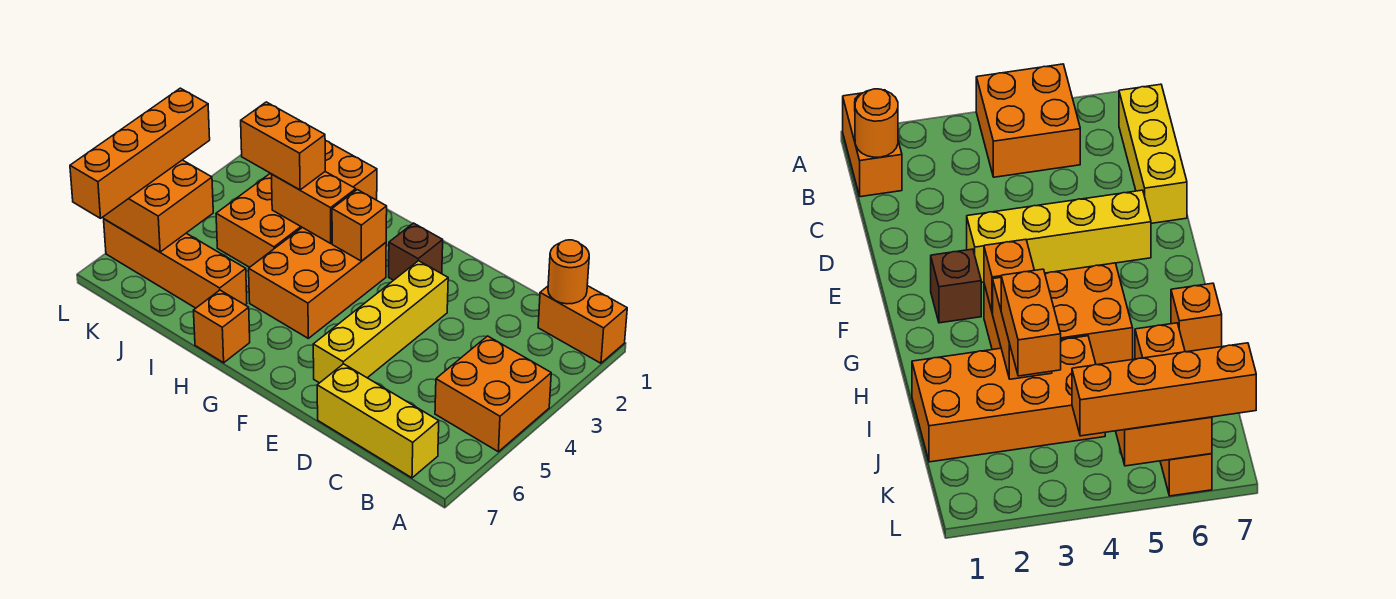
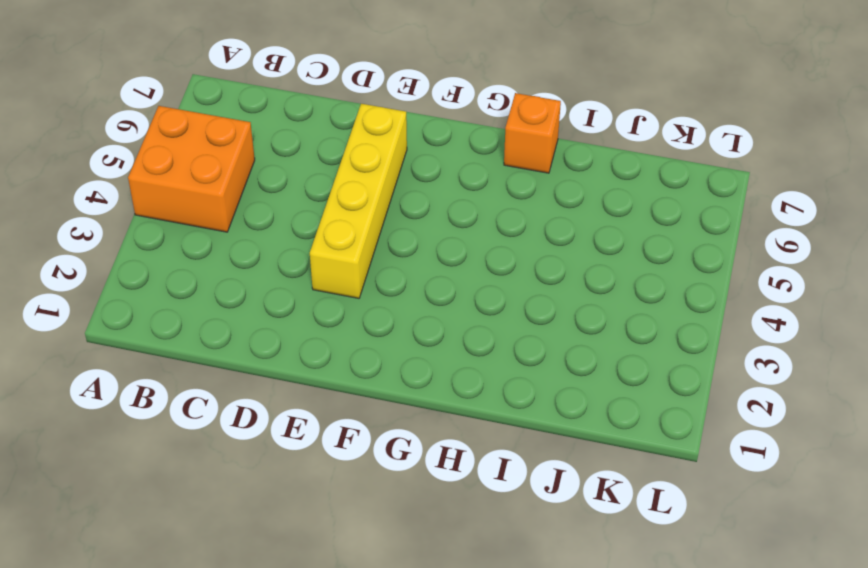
none -> orange brick A1:B1 level 1
none -> yellow brick B7:D7 level 1
none -> brown brick F2 level 1

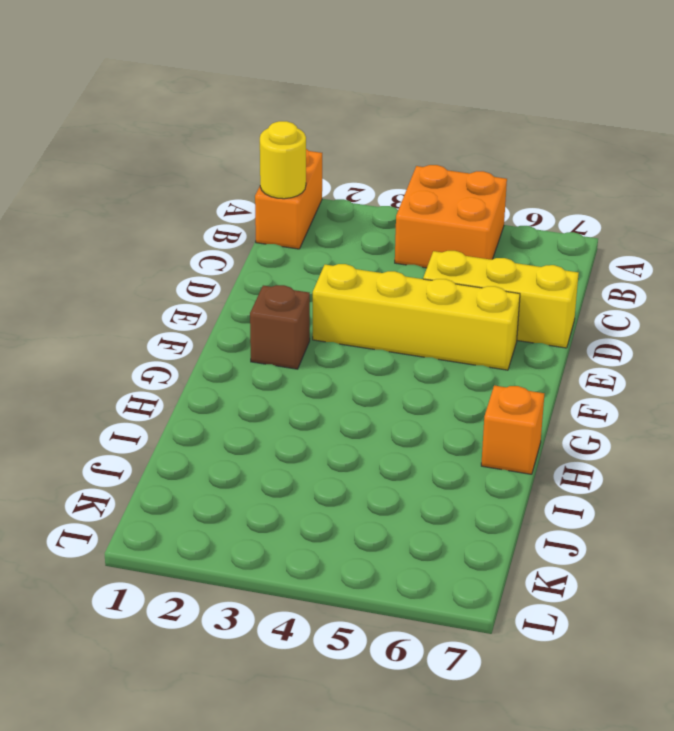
yellow round brick B1 level 2 -> orange round brick B1 level 2
yellow brick D5:D7 level 1 -> yellow brick B7:D7 level 1
none -> orange brick G3:H5 level 1
none -> orange brick I1:J4 level 1
none -> orange brick I6:L6 level 1

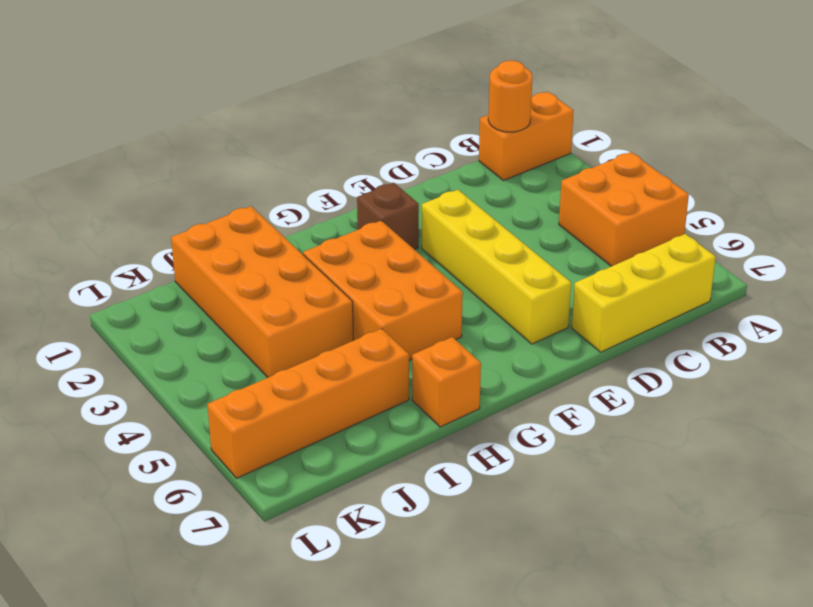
none -> orange brick G3 level 2
none -> orange brick H3:I3 level 2
none -> orange brick K5:L6 level 2

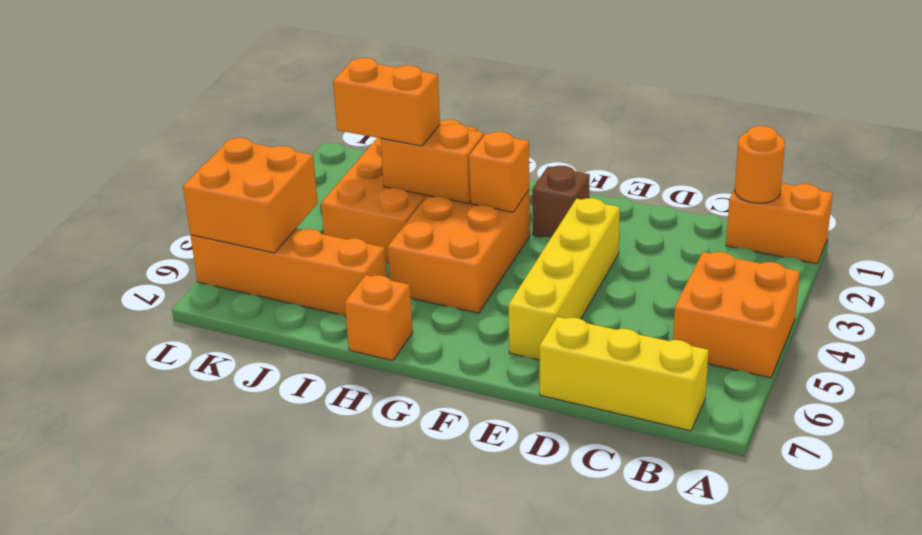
none -> orange brick L4:L7 level 3

